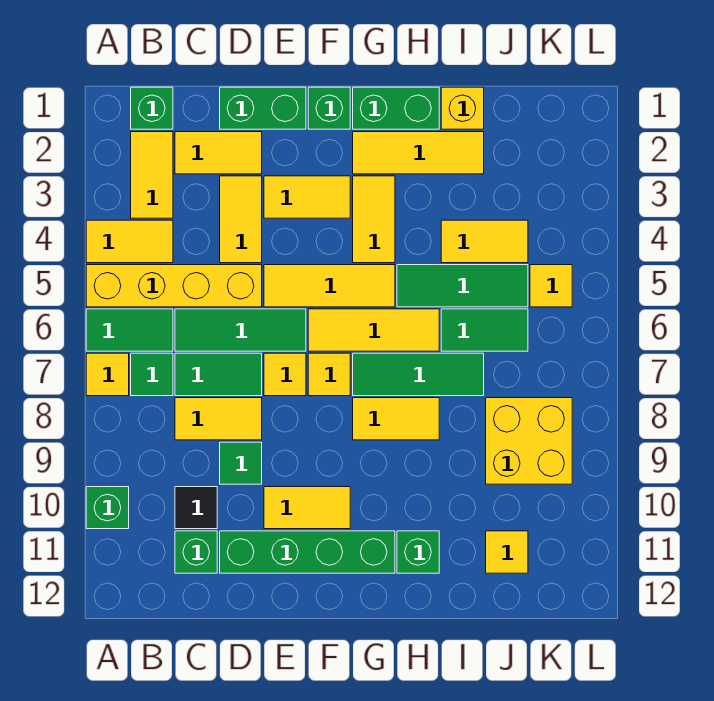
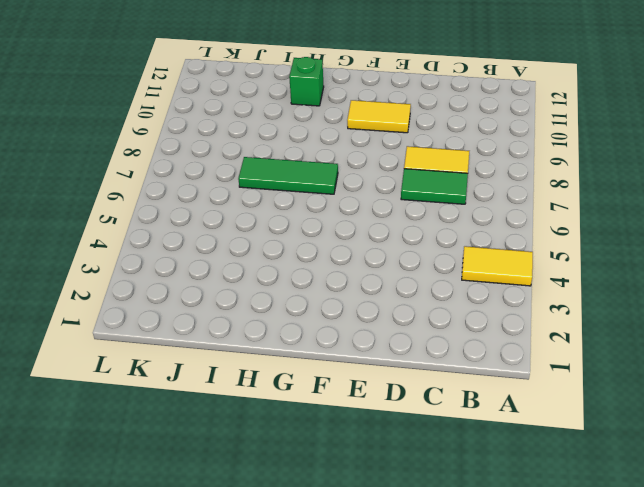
none -> yellow brick A5:D5 level 1
none -> green tile A6:B6 level 1
none -> yellow tile A7 level 1
none -> green brick A10 level 1

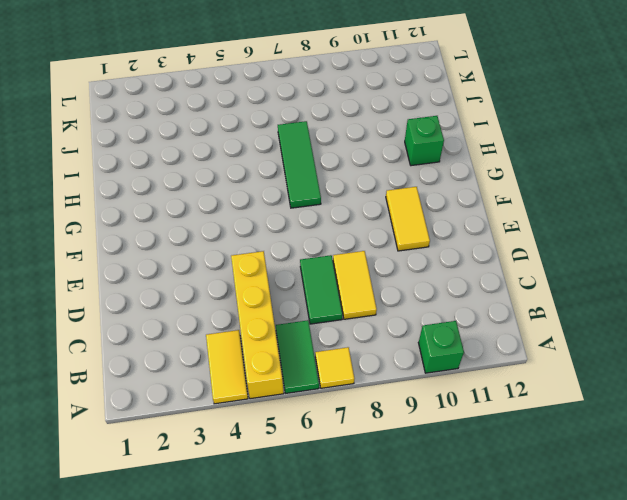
none -> green brick B1 level 1
none -> yellow tile B2:B3 level 1
none -> green tile B7 level 1
none -> yellow tile C2:D2 level 1

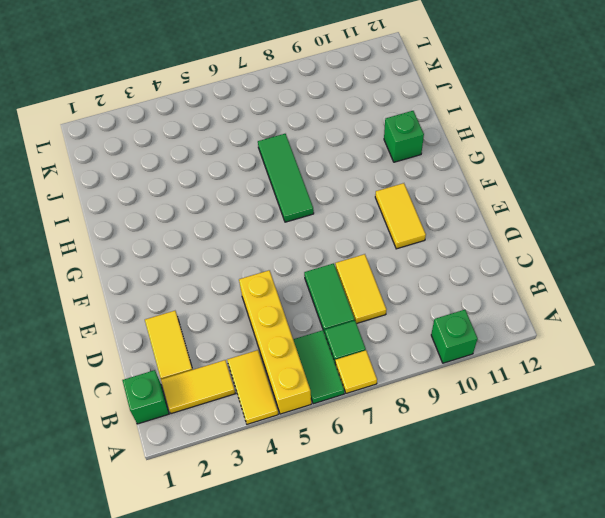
none -> green tile C6:E6 level 1
none -> black tile C10 level 1
none -> green brick C11 level 1
none -> green brick D1:E1 level 1

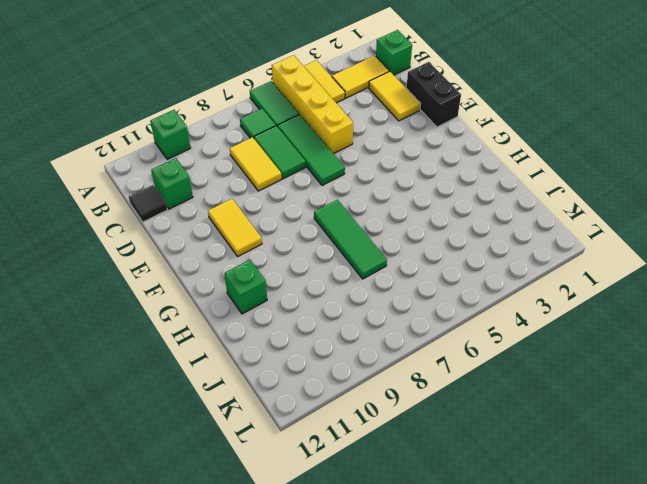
black tile C12 level 1 -> black tile C10 level 1
black brick D1:E1 level 1 -> green brick D1:E1 level 1
none -> yellow tile A7 level 1
none -> yellow tile D3:D4 level 1
none -> green tile D9 level 1
none -> green brick D11:G11 level 1

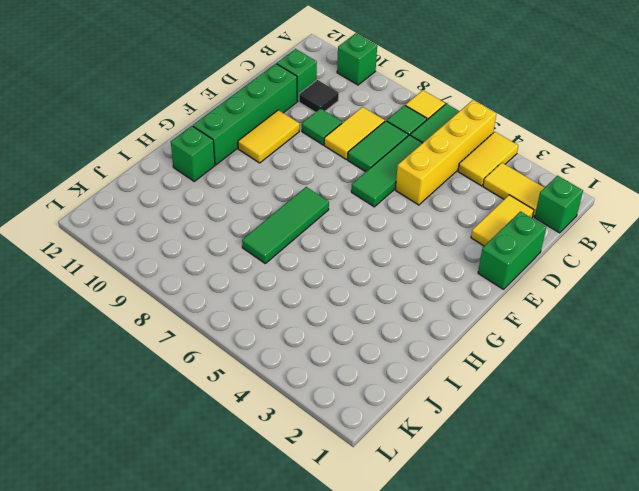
none -> yellow tile D3:D4 level 1
none -> yellow tile E3:F3 level 1
none -> yellow tile E5:G5 level 1
none -> yellow tile E7 level 1

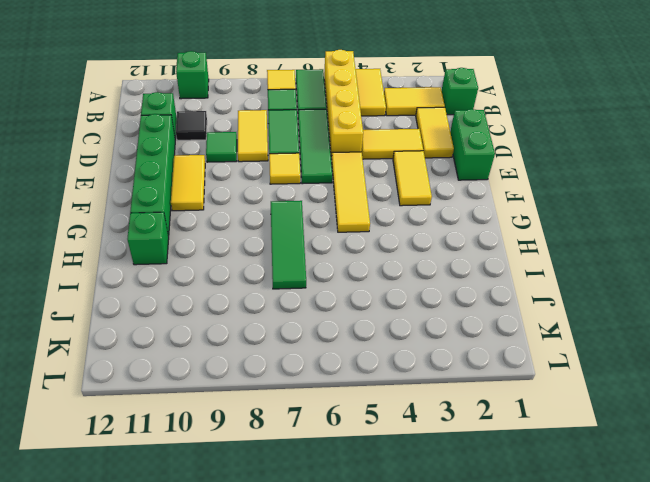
none -> green brick F1 level 1
none -> yellow tile F6:H6 level 1
none -> yellow tile F7 level 1
none -> green brick G1:H1 level 1

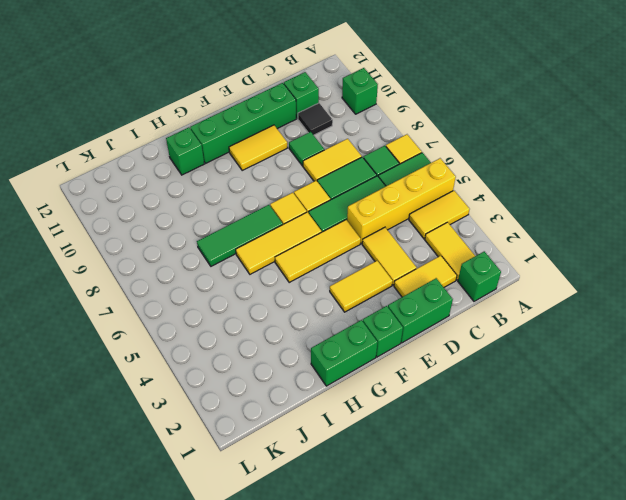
none -> yellow tile G2:I2 level 1
none -> yellow tile G3:G4 level 1
none -> yellow tile G8:H8 level 1
none -> green tile H5:J5 level 1

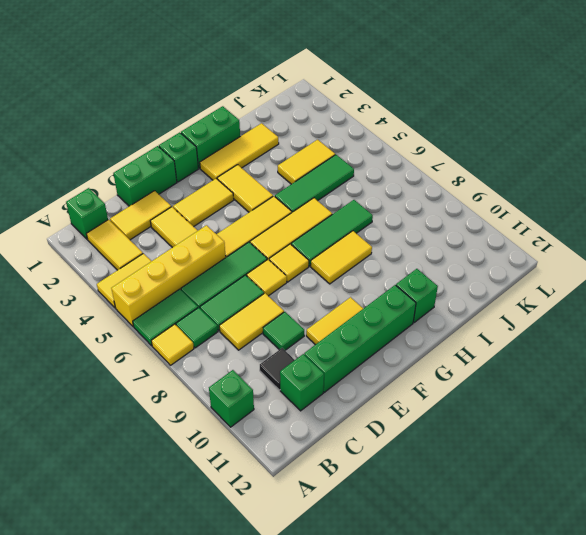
none -> yellow brick I1 level 1
none -> green tile I6:J6 level 1
none -> yellow brick J8:K9 level 1
none -> yellow tile J11 level 1

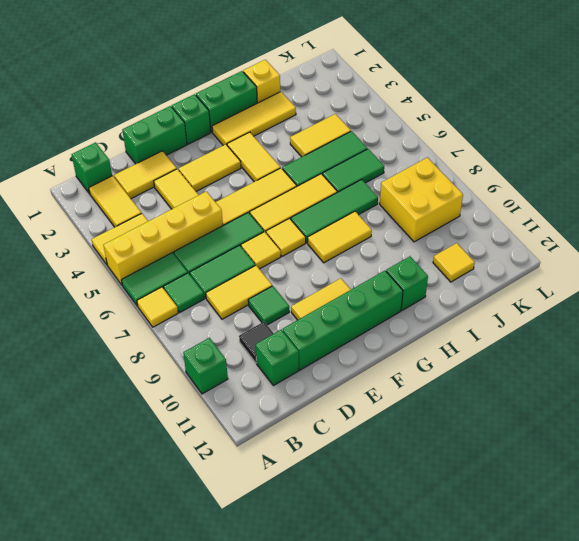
none -> yellow tile K5 level 1

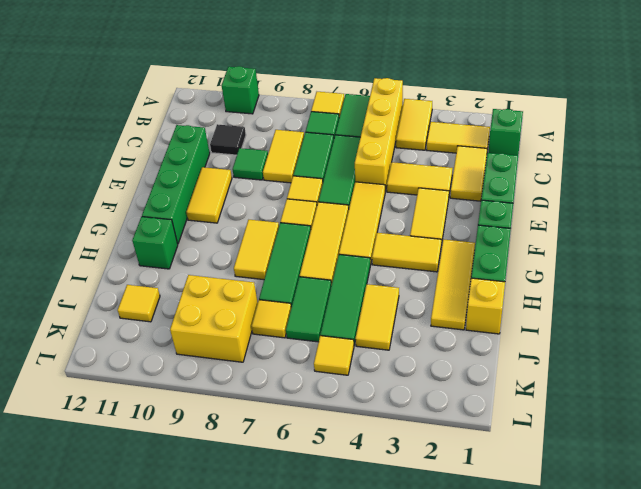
yellow tile J7 level 1 -> none
none -> green brick C11 level 1

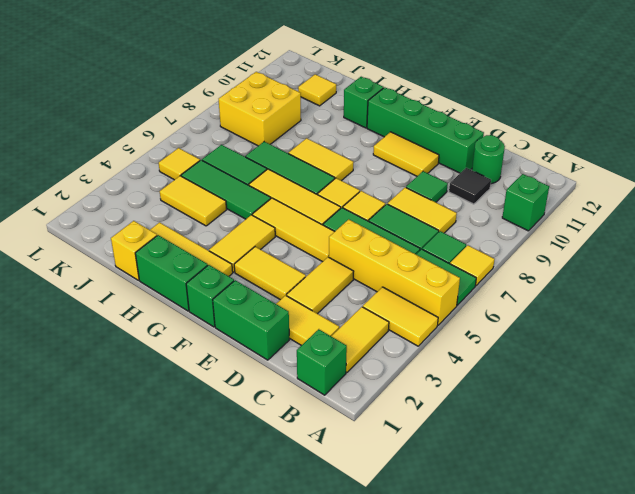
green round brick C11 level 1 -> green brick C11 level 1

